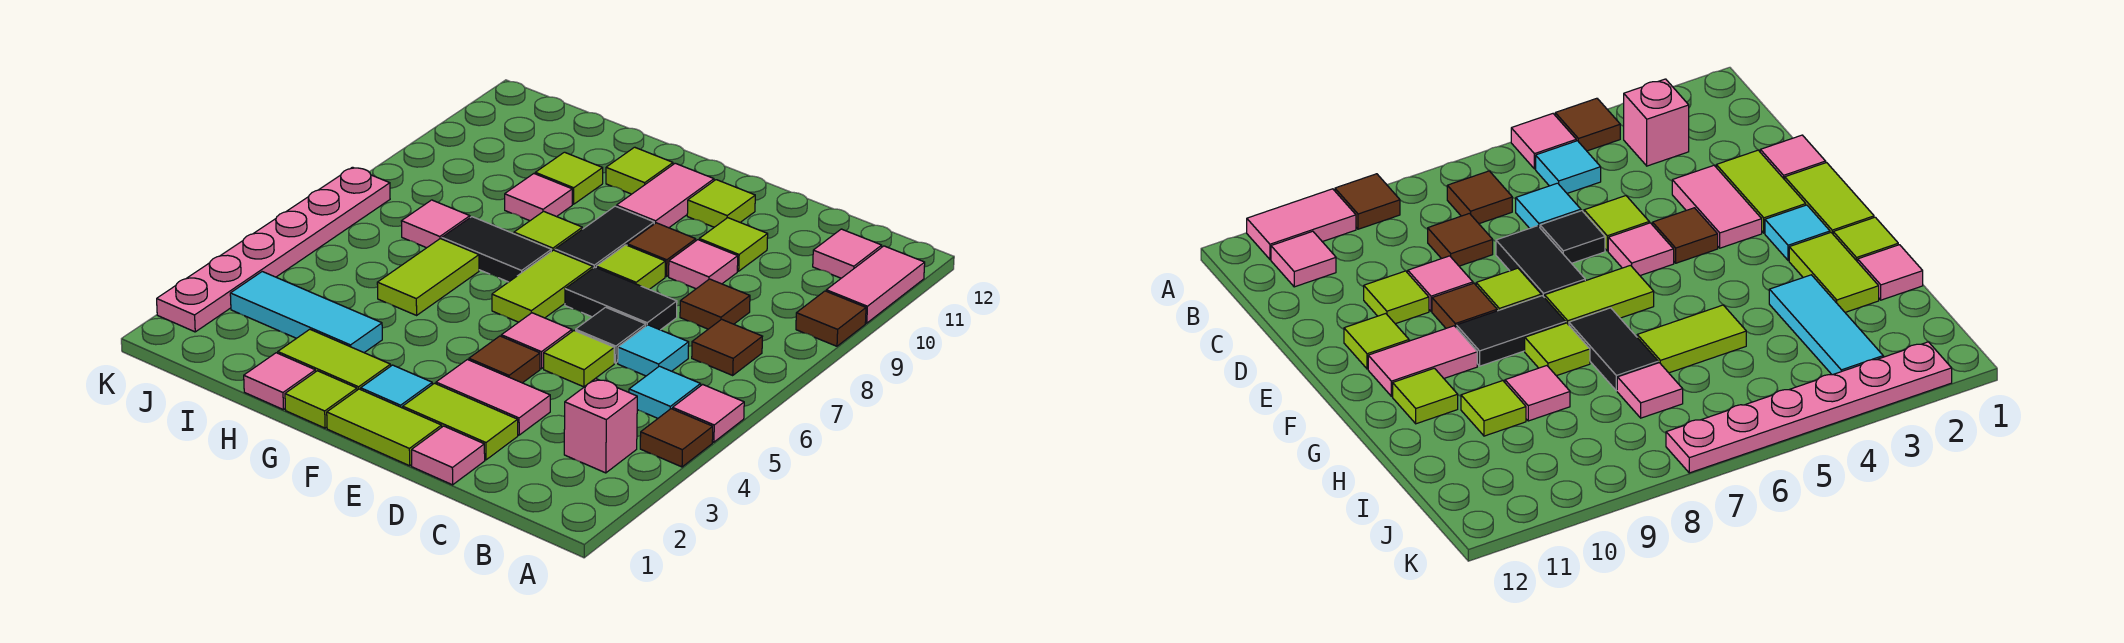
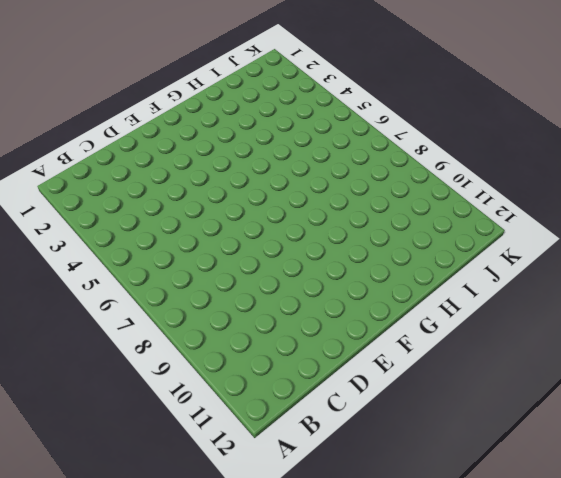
none -> brown tile A4 level 1
none -> pink tile A5 level 1
none -> brown tile A9 level 1
none -> pink tile A10:A11 level 1

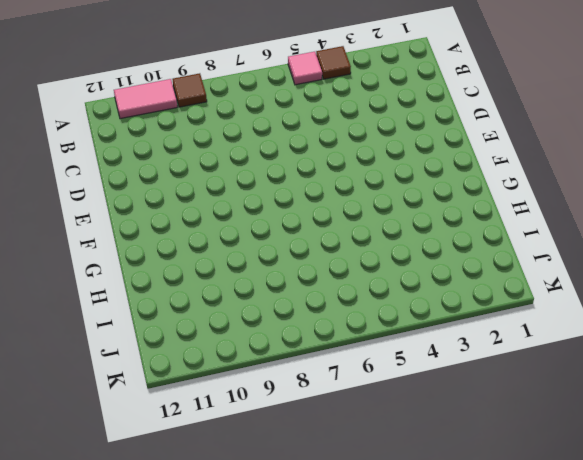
none -> pink brick B3 level 1
none -> cyan tile B5 level 1
none -> brown tile B7 level 1
none -> pink tile B11 level 1

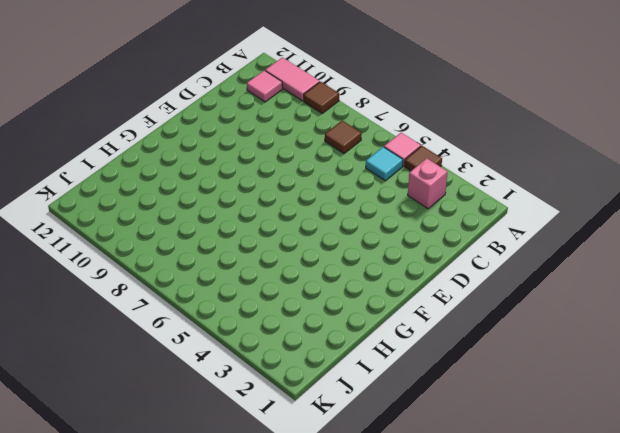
none -> cyan tile C6 level 1
none -> brown tile C8 level 1
none -> pink tile D1 level 1
none -> lime tile D2:E2 level 1

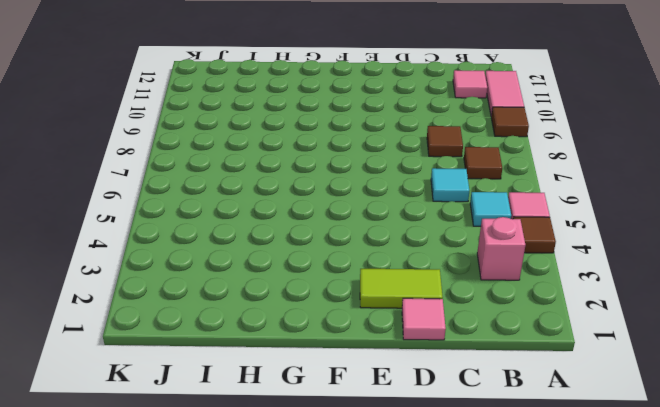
none -> pink tile D3:E3 level 1
none -> lime tile D5 level 1
none -> black tile D6 level 1
none -> black tile D7:E7 level 1

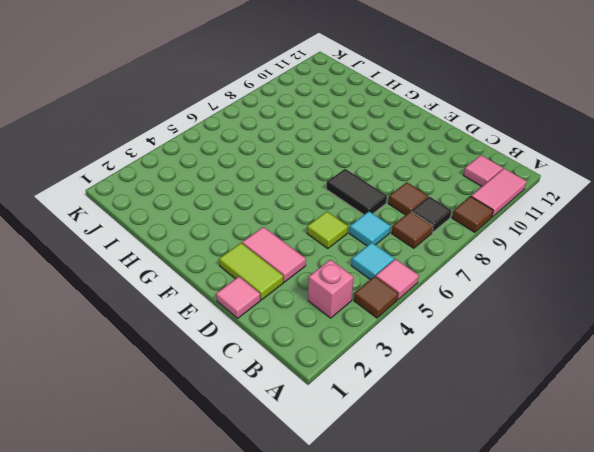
black tile B8 level 1 -> black tile D6 level 1
none -> pink tile D9 level 1
none -> lime tile D10 level 1
none -> lime tile E1:F1 level 1
none -> brown tile E4 level 1

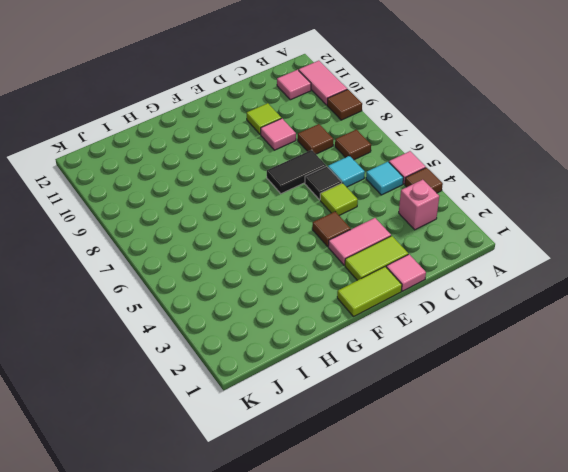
none -> pink tile E5 level 1
none -> lime tile E8 level 1
none -> brown tile E9 level 1
none -> lime tile E11 level 1

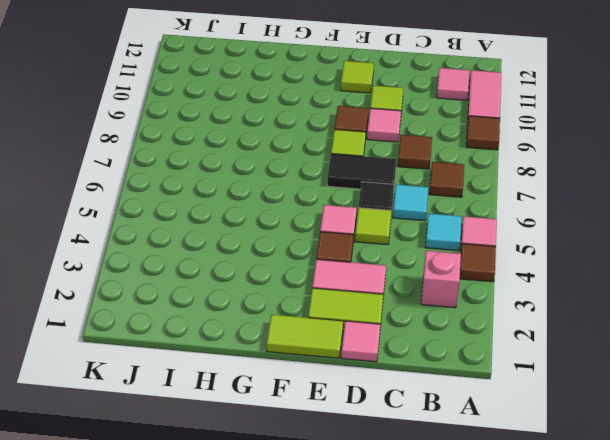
none -> cyan tile F2 level 1
none -> lime tile F6:F7 level 1
none -> black tile F8:F9 level 1
none -> pink tile F10:F11 level 1

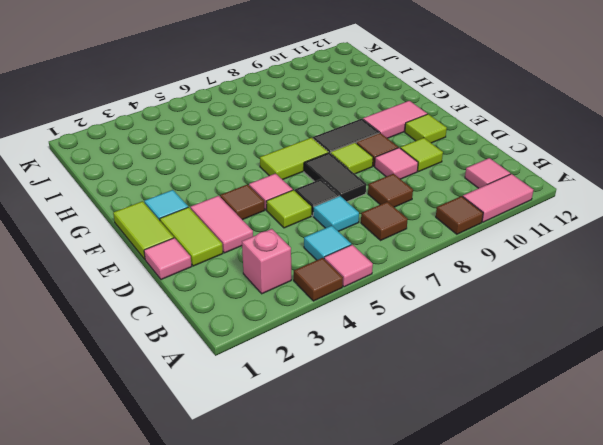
none -> lime tile G1 level 1
none -> lime tile G2:H2 level 1
none -> black tile G7:H7 level 1
none -> lime tile G8 level 1

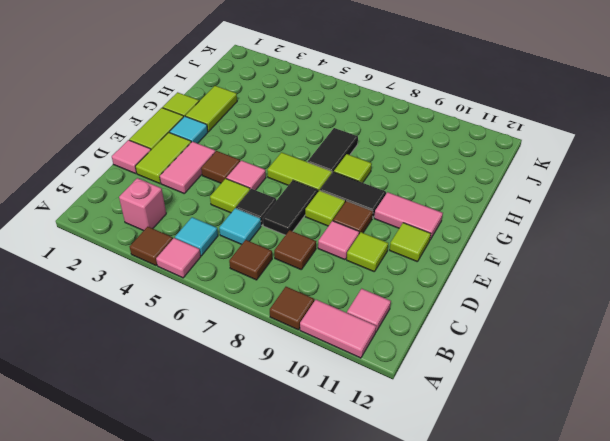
none -> lime tile G11 level 1
none -> pink tile H1 level 1
none -> cyan tile H3:J3 level 1
none -> lime tile H5:H6 level 1

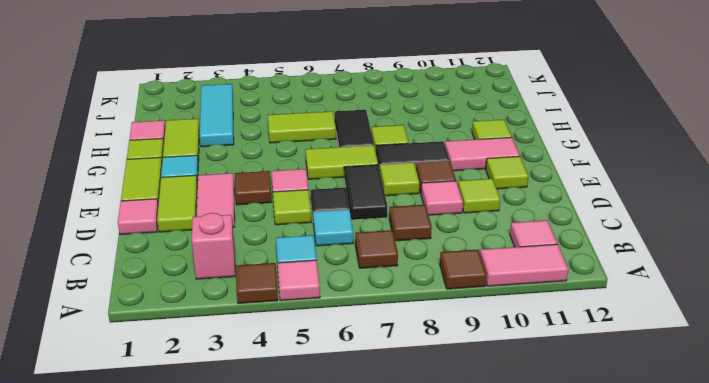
none -> pink tile H9 level 1
none -> lime tile H10 level 1
none -> pink tile I7 level 1
none -> pink plate K2:K7 level 1

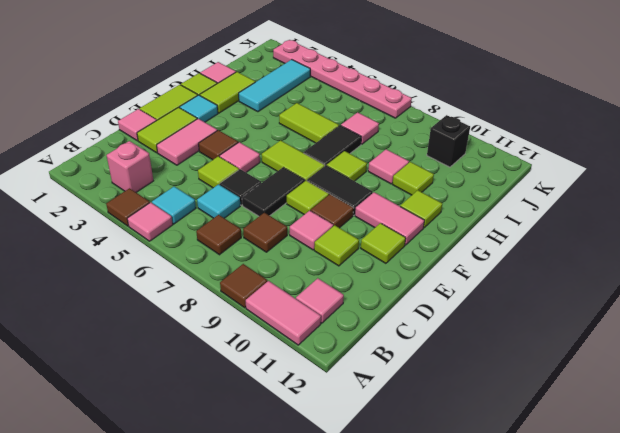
black brick J10 level 1 -> none

